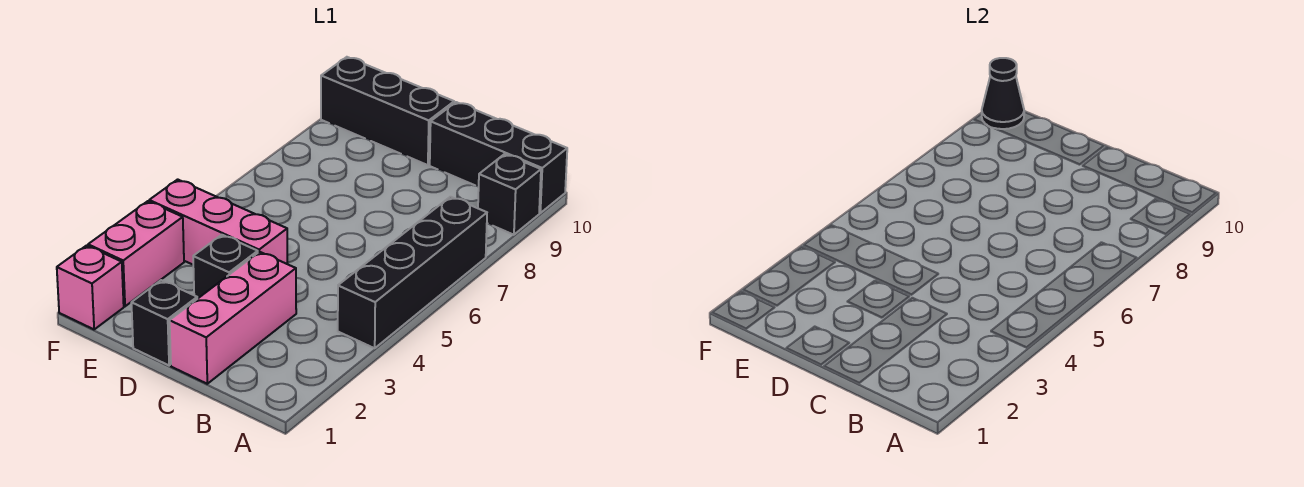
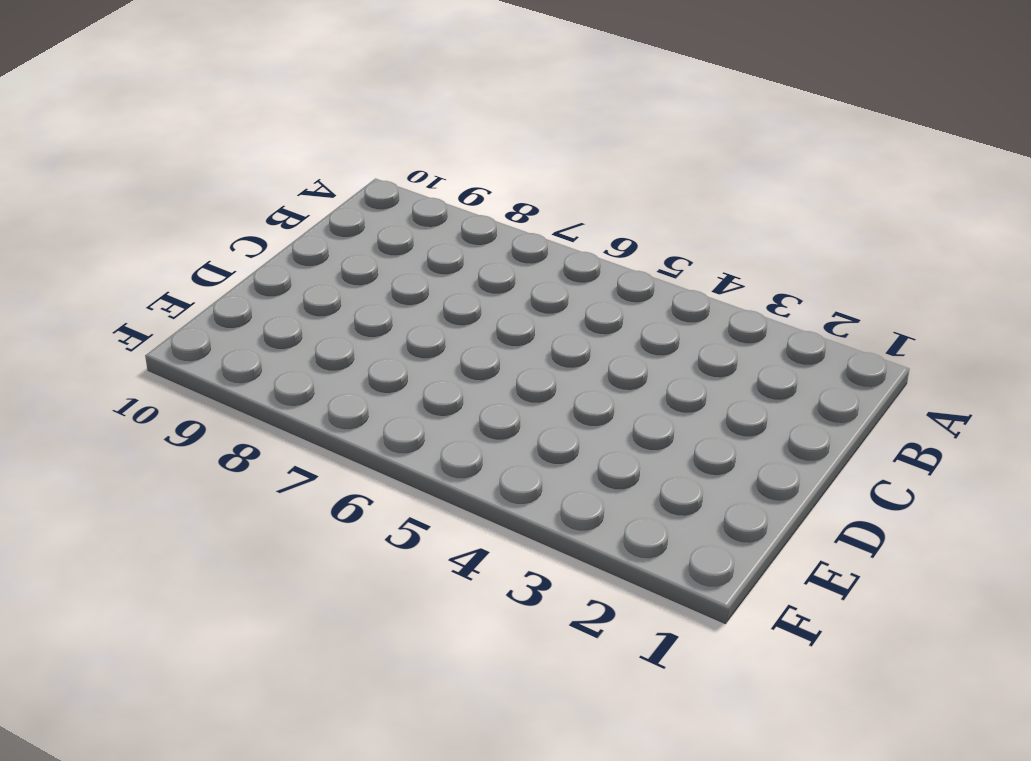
none -> black brick A4:A7 level 1
none -> black brick A9 level 1

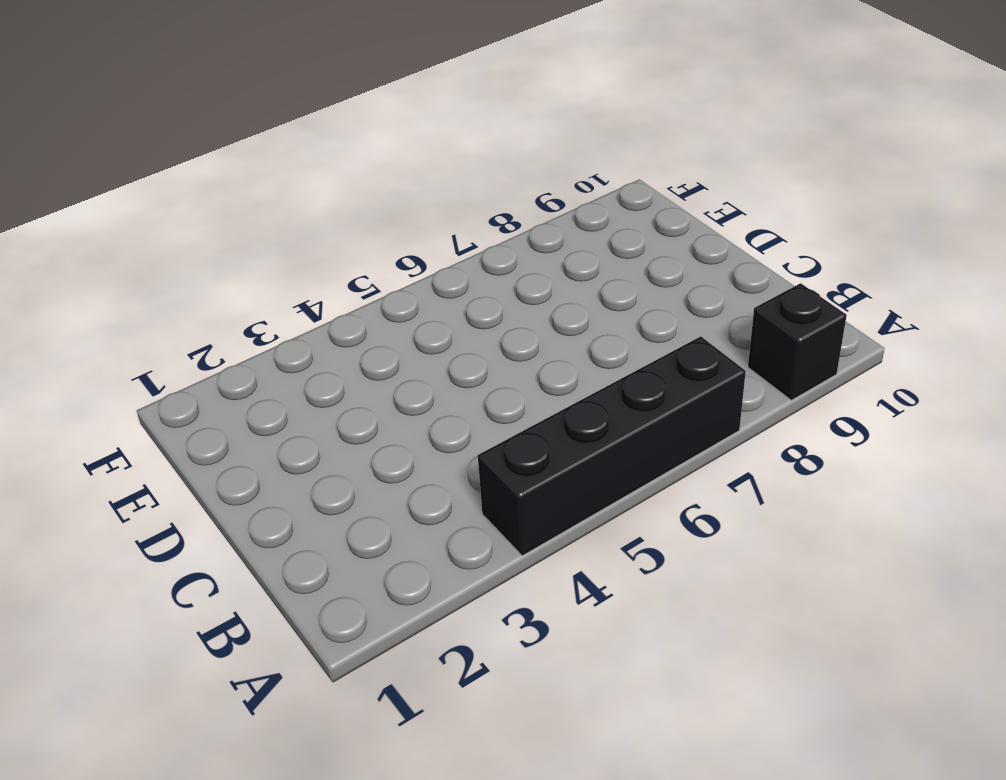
none -> black brick A10:C10 level 1
none -> pink brick C1:C3 level 1

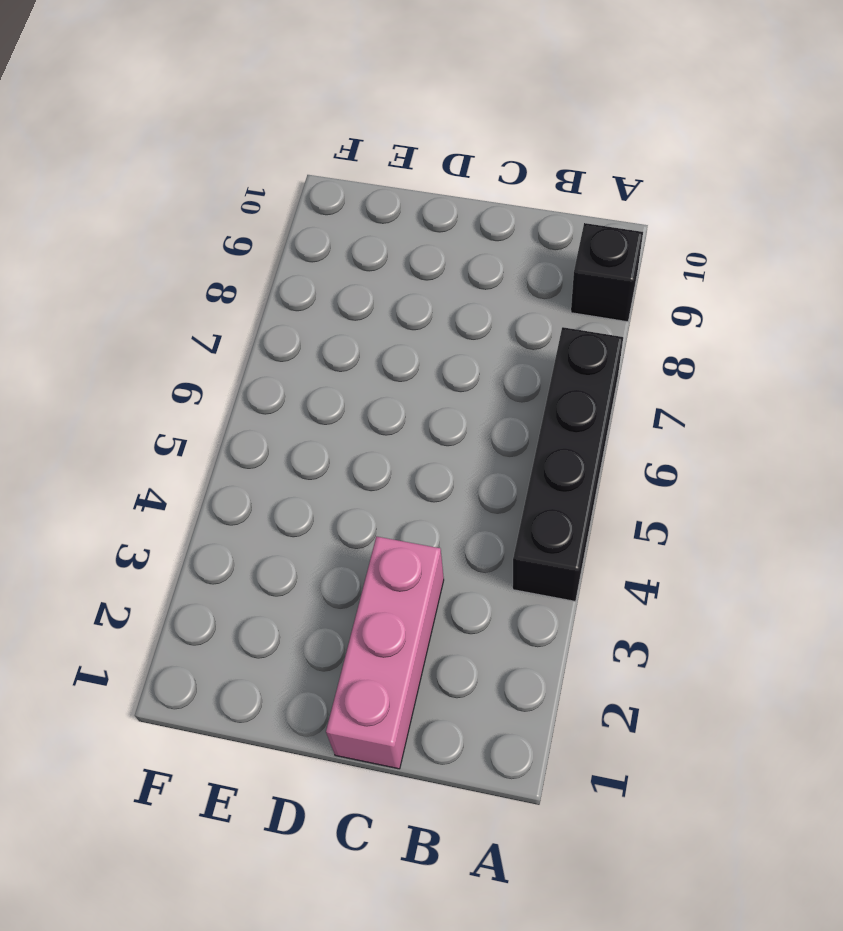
none -> black brick A10:C10 level 1
none -> black brick D1 level 1

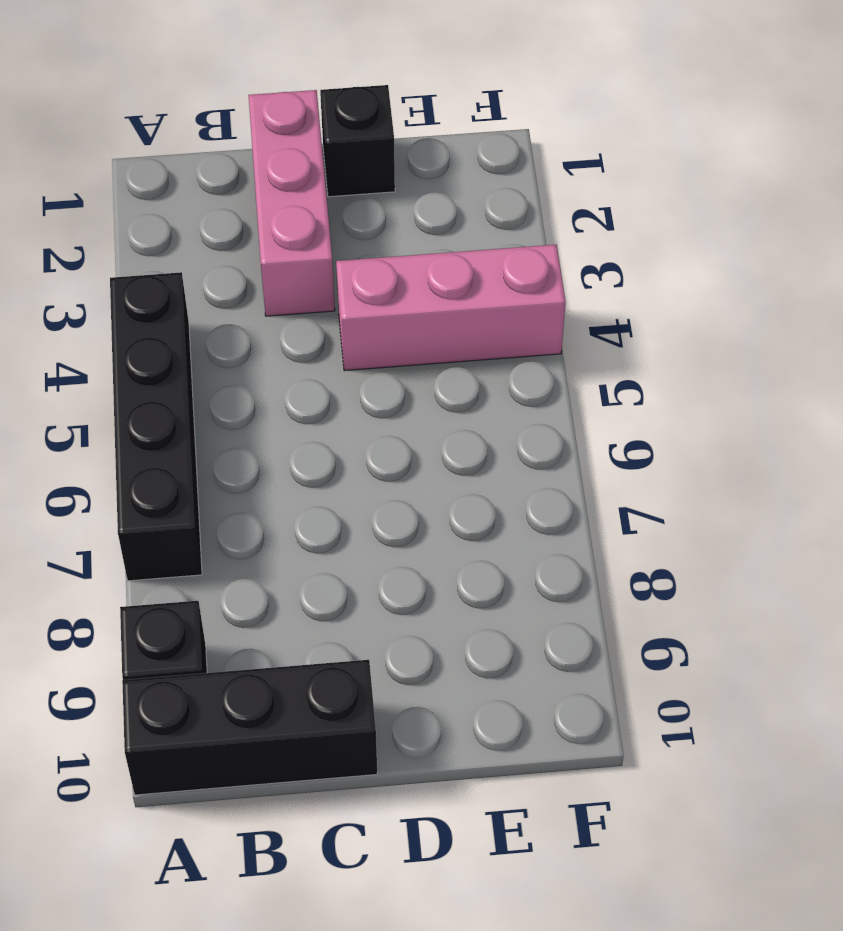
none -> black brick D3 level 1
none -> black brick D10:F10 level 1

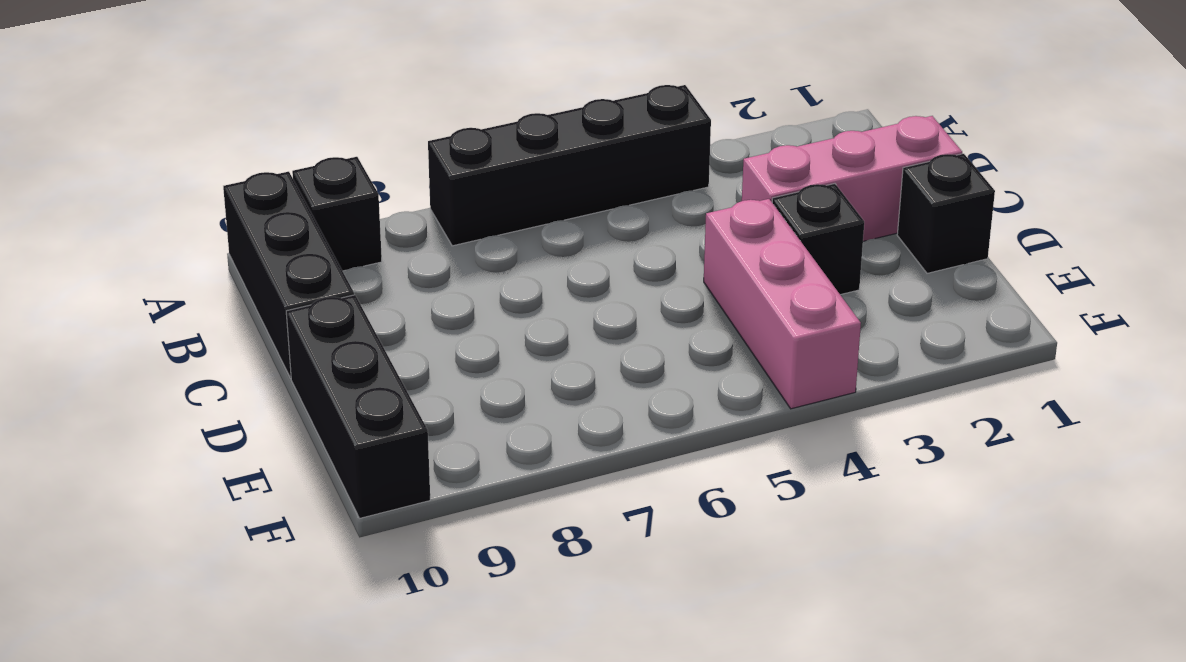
none -> pink brick F1 level 1
none -> pink brick F2:F3 level 1

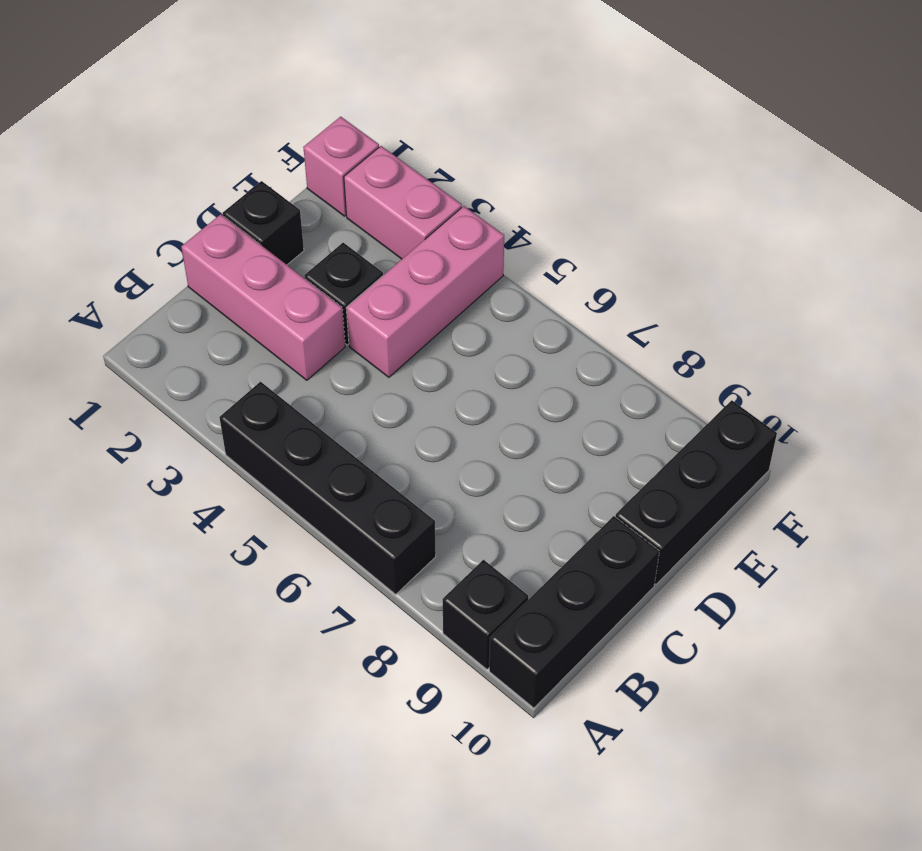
none -> black cone F10 level 2

